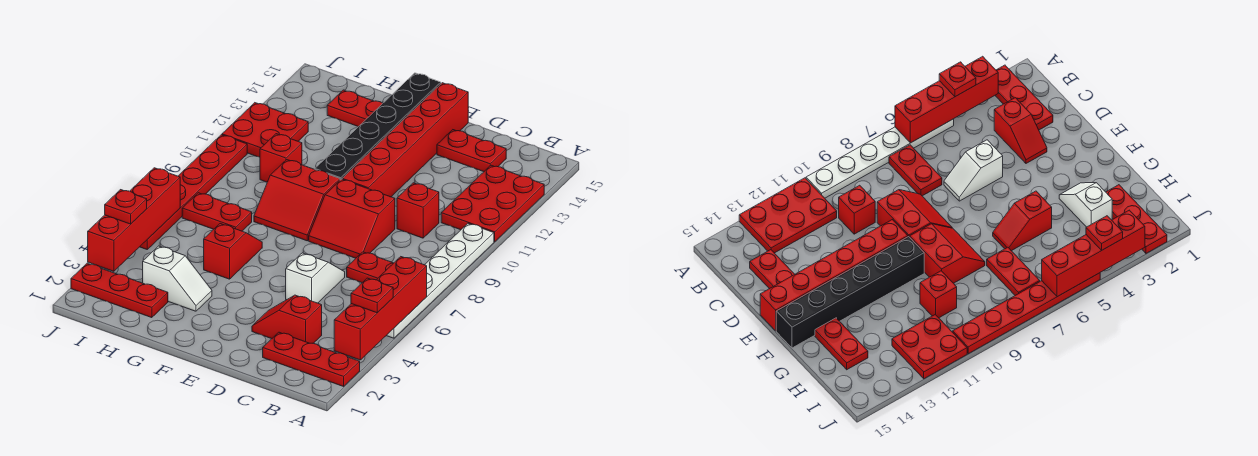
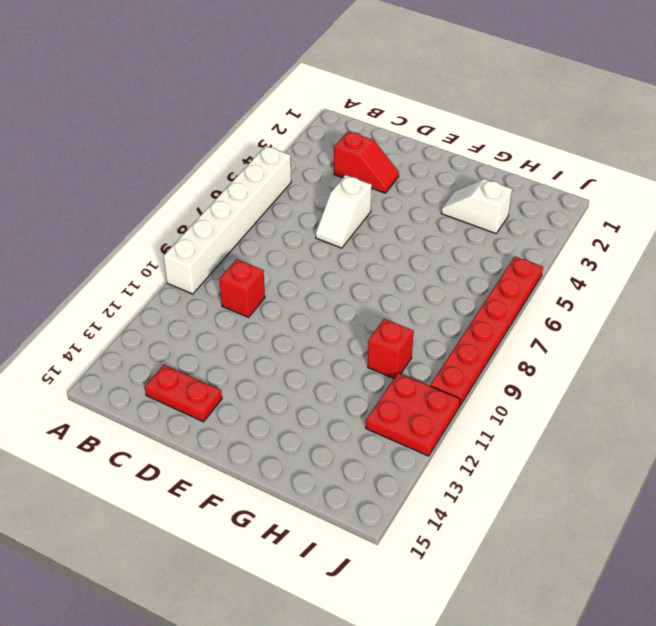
white brick A5:A10 level 1 -> white plate A5:A10 level 1
none -> red plate A2:C2 level 1
none -> red plate A11:B13 level 1
none -> red plate B7:C7 level 1

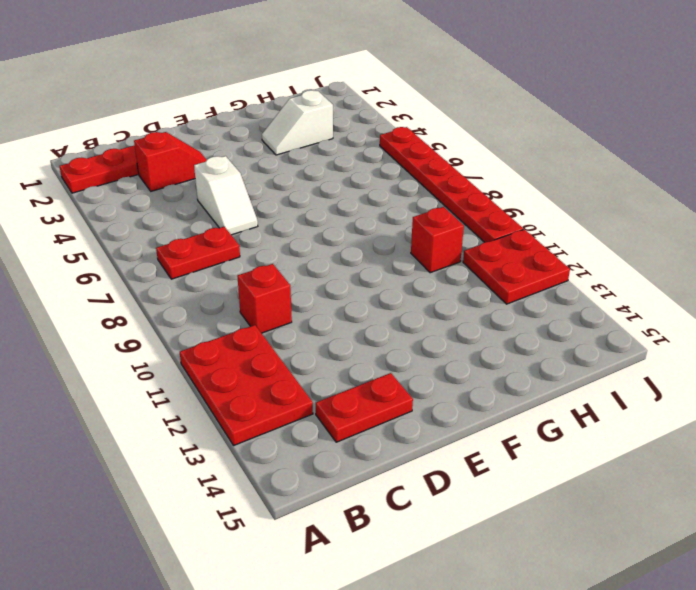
none -> white plate A5:A10 level 1
none -> red slope D8:E9 level 1 top 9
none -> red brick E10:E15 level 1

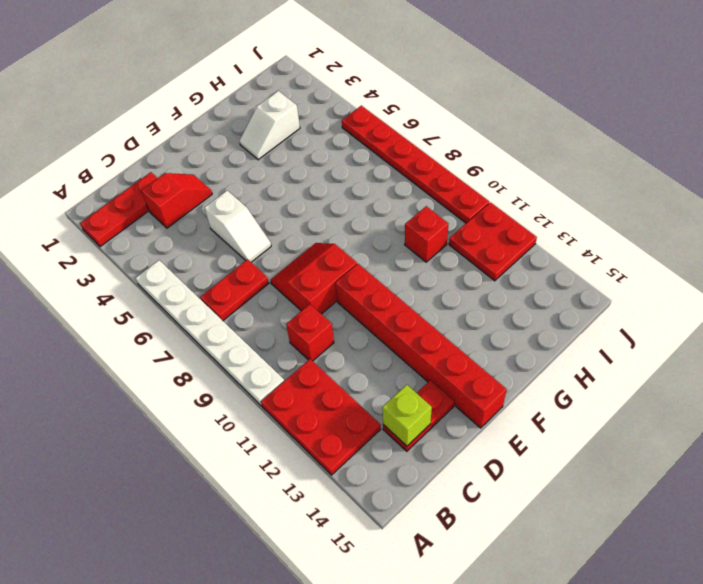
lime brick C14 level 2 -> none
none -> red slope F8:G9 level 1 top 9
none -> black brick F10:F15 level 1
none -> red slope G5:G6 level 1 top 5

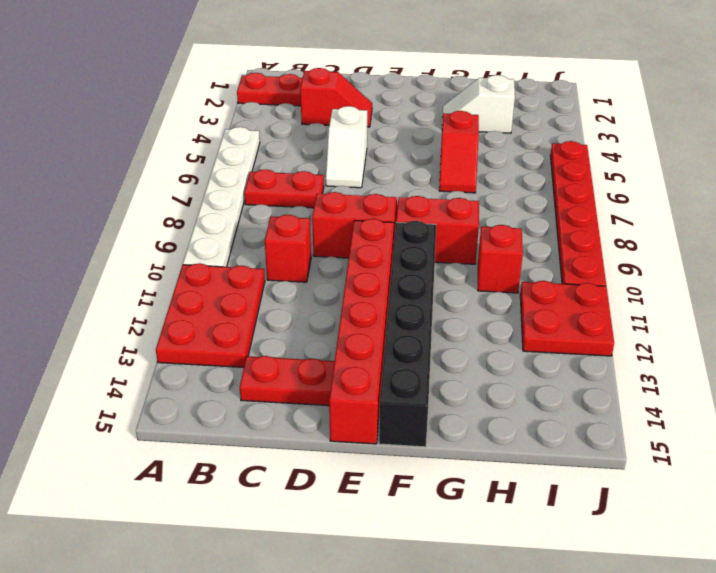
none -> red plate G14:H14 level 1
none -> red plate H2:J2 level 1
none -> red plate H7:I7 level 1

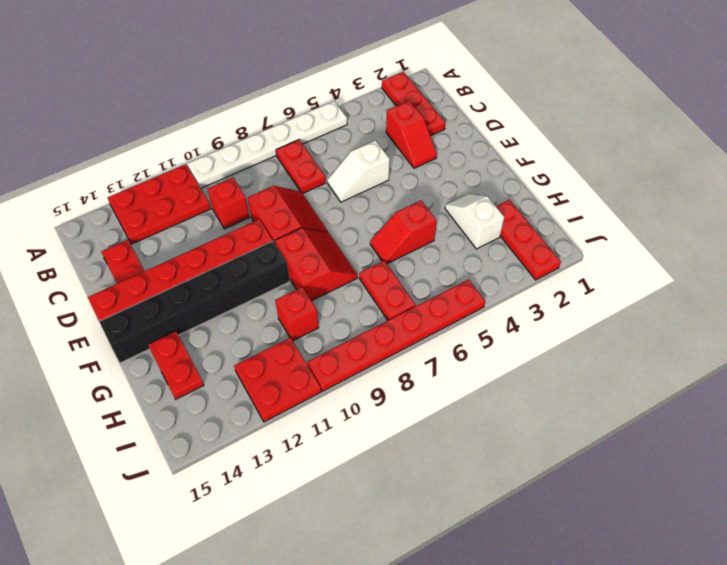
none -> red brick A3:A6 level 2
none -> red brick J3:J6 level 2
none -> red plate A4 level 3

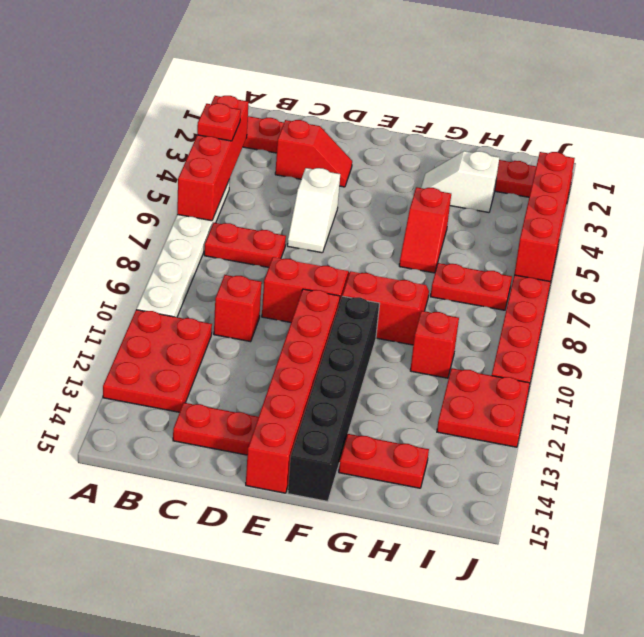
none -> red plate J4 level 3

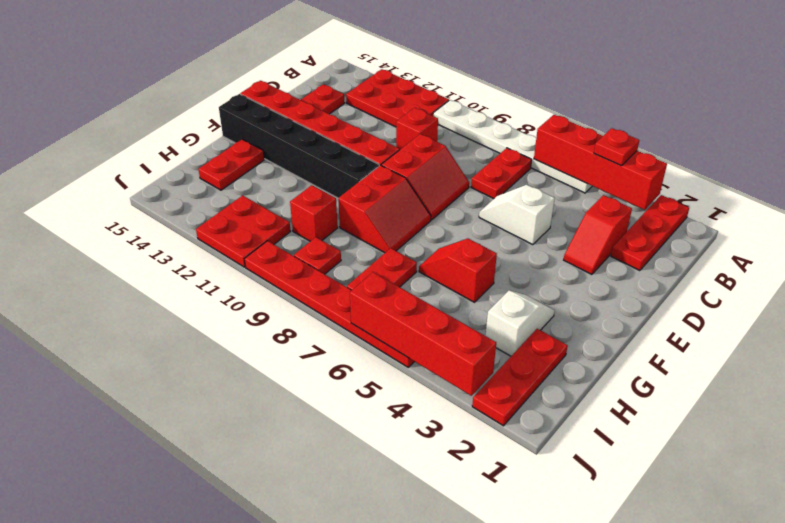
red plate I9 level 1 -> red plate J4 level 3

